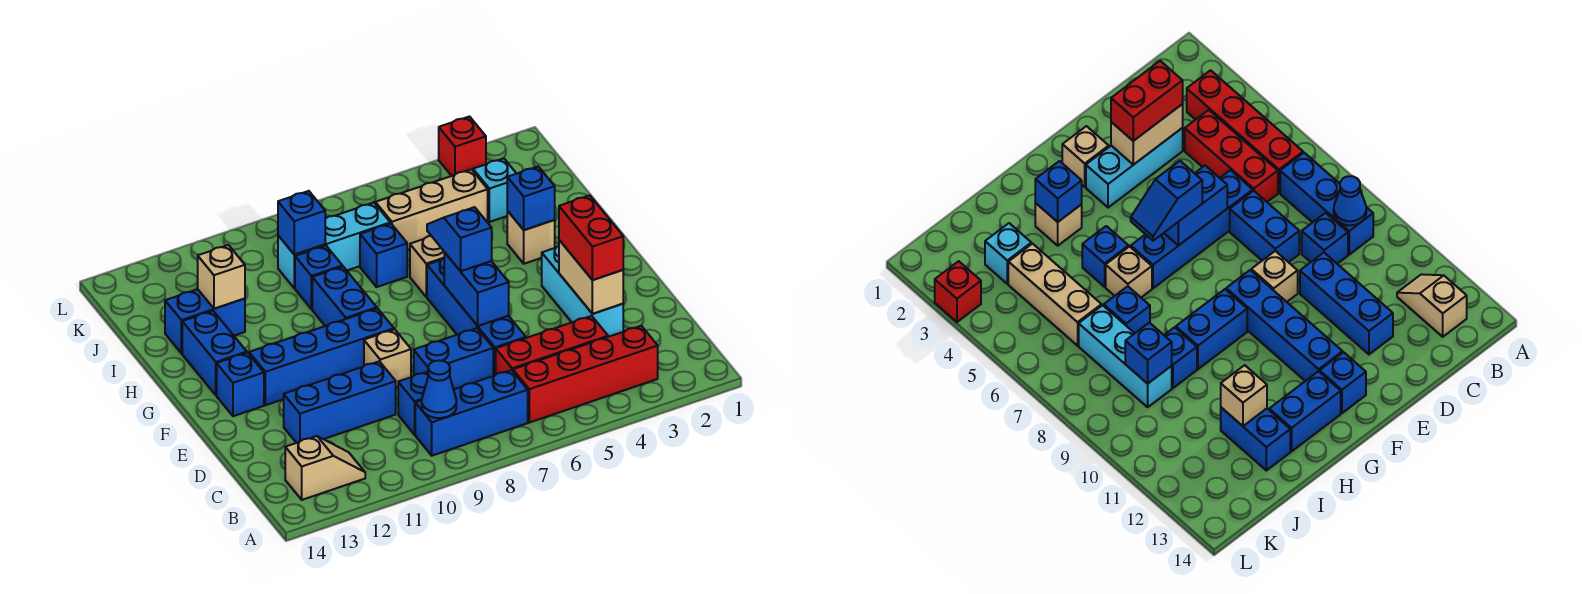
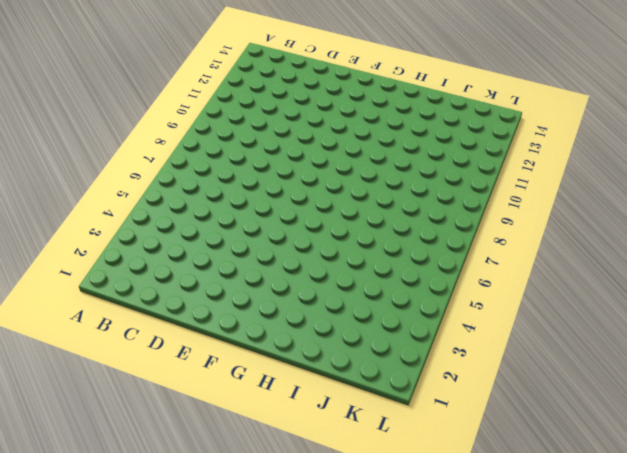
none -> red brick B3:B6 level 1
none -> blue brick B7:B9 level 1
none -> tan slope B12:B13 level 1 top 13
none -> red brick C4:C6 level 1

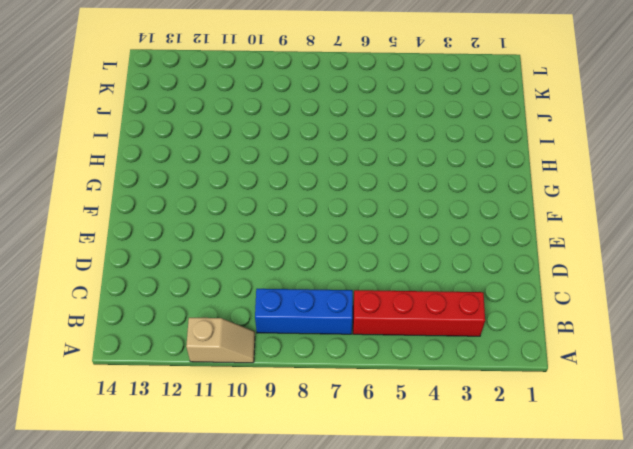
tan slope A10:A11 level 1 top 11 -> tan slope B12:B13 level 1 top 13
none -> red brick C4:C6 level 1
none -> blue brick C9 level 1
none -> cyan brick D3:F3 level 1
none -> blue brick D6:G6 level 1

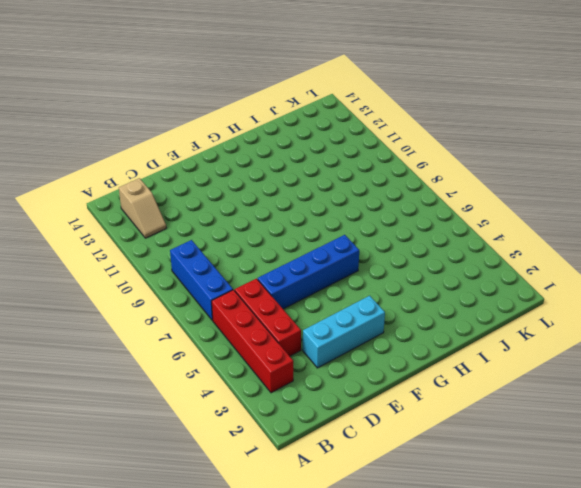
none -> blue brick C9 level 1
none -> blue brick D7:D8 level 1
none -> blue brick D10:D12 level 1
none -> tan brick E9 level 1

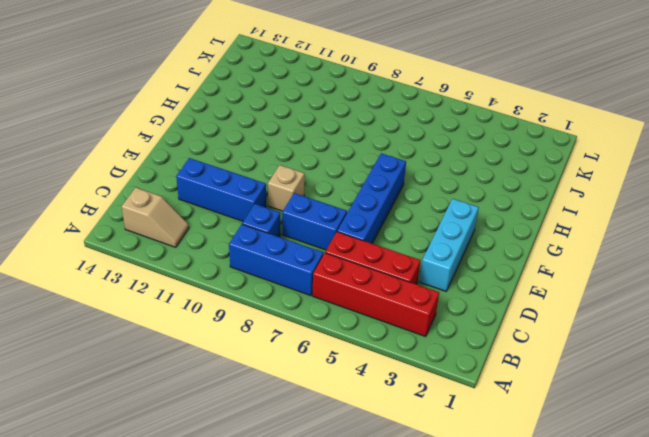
none -> tan brick F2 level 1
none -> blue brick F9:F12 level 1
none -> blue brick F13 level 1
none -> blue brick G9:H9 level 1

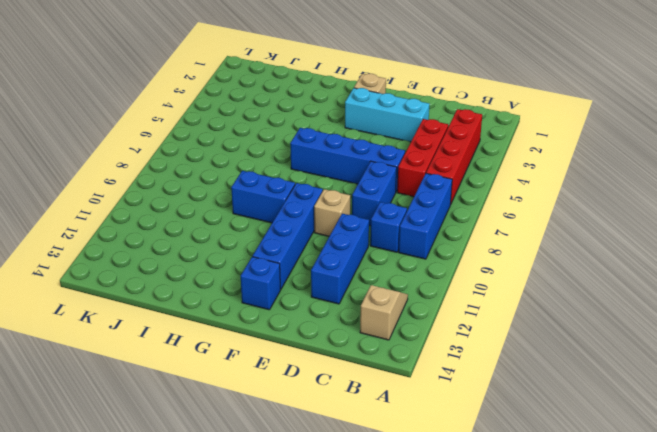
none -> blue brick G13:H13 level 1
none -> tan brick H3 level 1
none -> blue brick H5 level 1
none -> tan brick H6 level 1

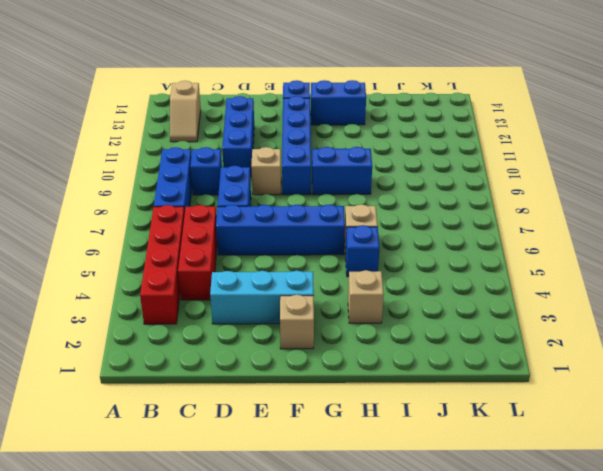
none -> blue brick I7 level 1
none -> blue brick I9 level 1
none -> blue brick I12:I13 level 1
none -> cyan brick J3 level 1

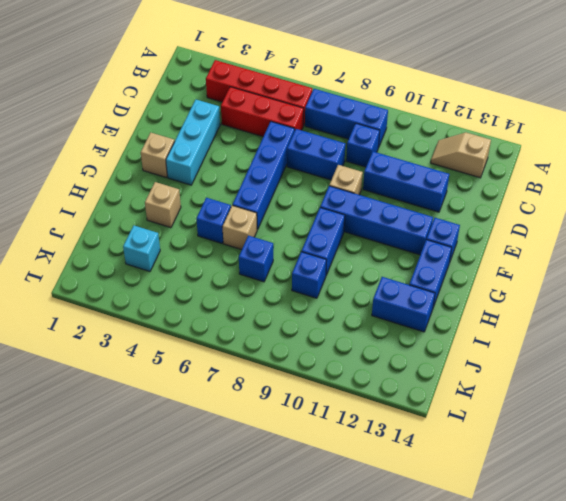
none -> tan brick J4:J6 level 1
none -> cyan brick J7:J9 level 1
none -> red brick L3 level 1
none -> blue cone B9 level 2

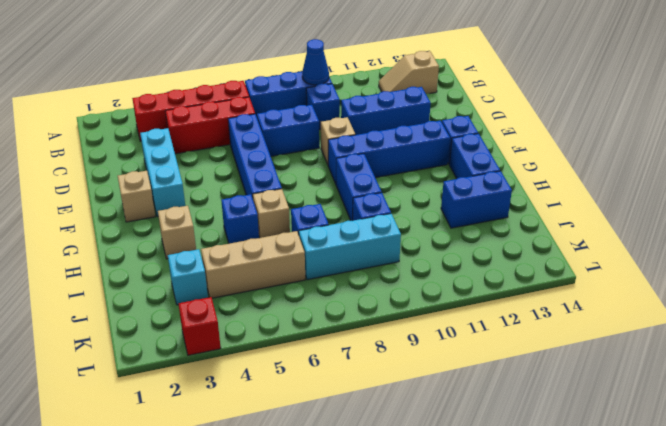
none -> tan brick D3:E3 level 2
none -> blue brick E6:F6 level 2
none -> blue brick H3 level 2
none -> tan brick I12 level 2

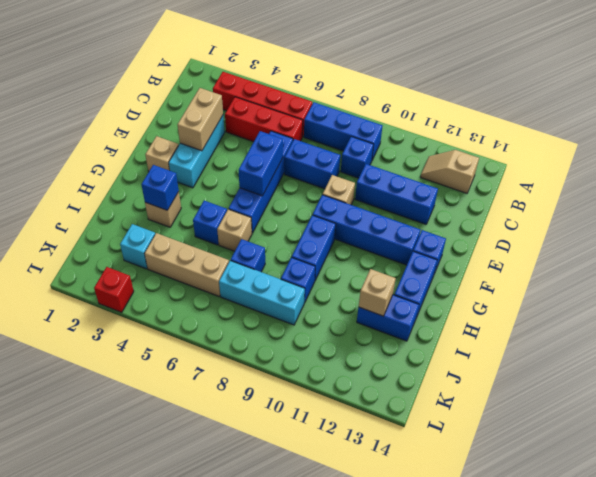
none -> blue cone B9 level 2
none -> blue brick J9 level 2
none -> red brick D3:E3 level 3
none -> blue slope F6:G6 level 3 top F

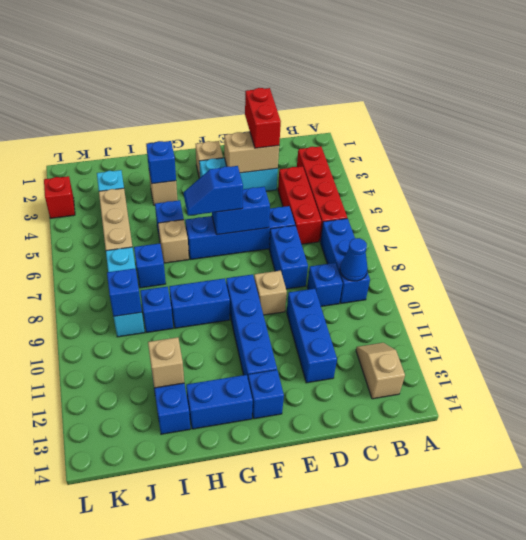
red brick D2:D3 level 3 -> red brick D3:E3 level 3

